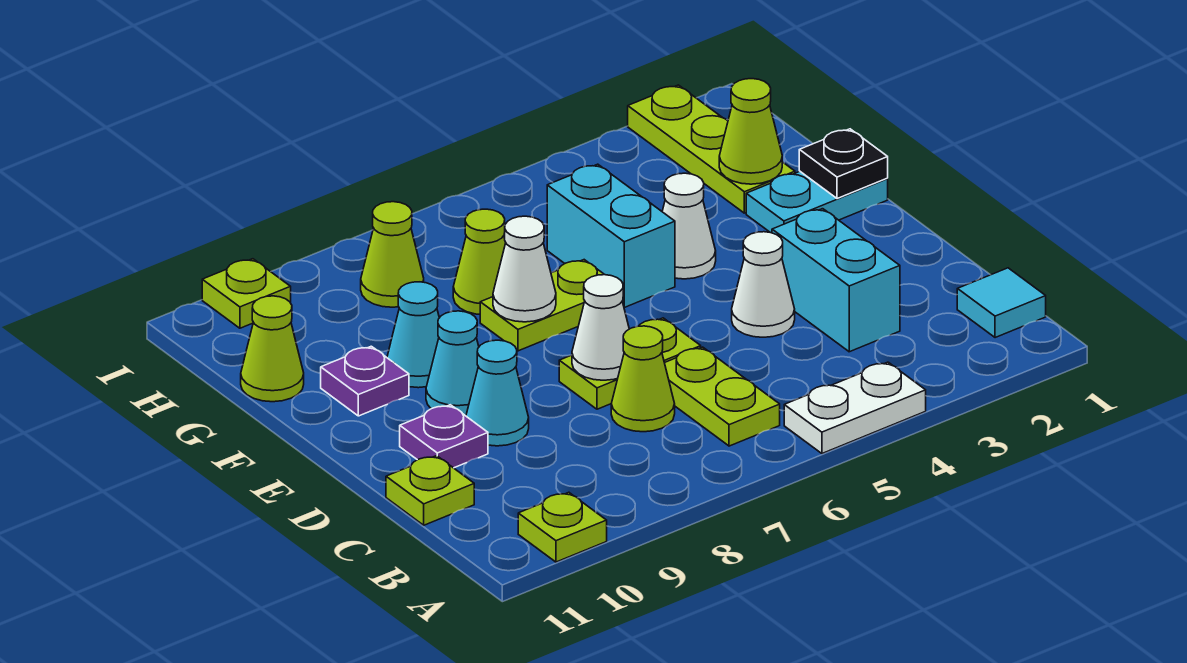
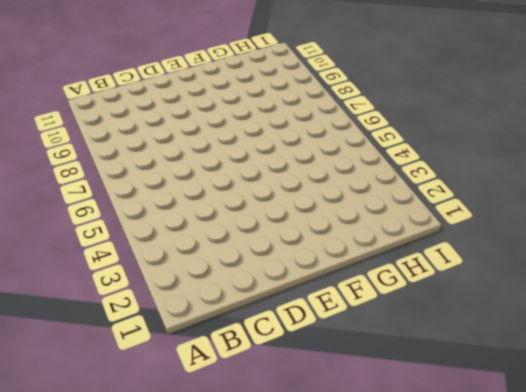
none -> white plate A4:A5 level 1
none -> lime plate A10 level 1
none -> cyan tile B1 level 1

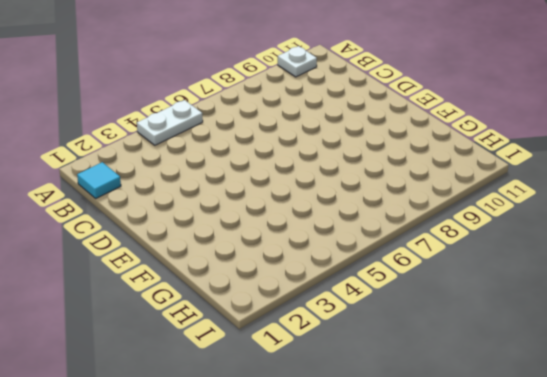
white plate A10 level 1 -> lime plate A10 level 1
none -> lime plate B6:C6 level 1
none -> cyan brick C3:D3 level 1
none -> lime cone C7 level 1

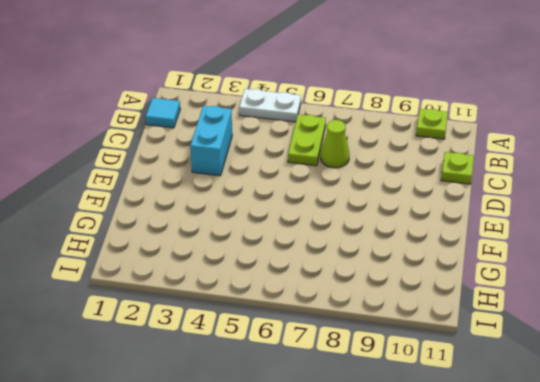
none -> white cone D4 level 1
none -> lime plate D6:D7 level 1
none -> cyan cone D9 level 1

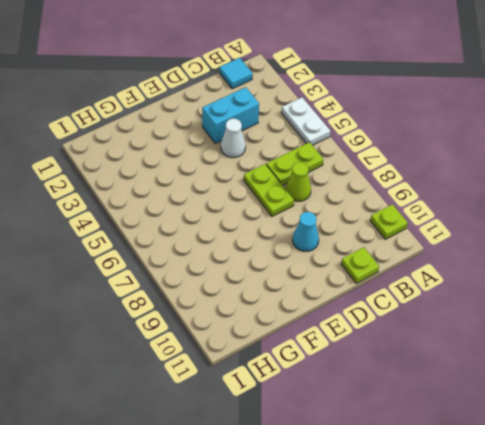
none -> purple plate D10 level 1
none -> cyan cone E9 level 1
none -> cyan plate F1:F2 level 1

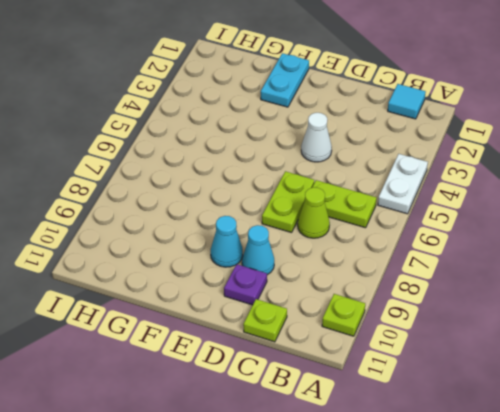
none -> cyan brick C3:D3 level 1
none -> white cone F4 level 1
none -> cyan brick F5:G5 level 1

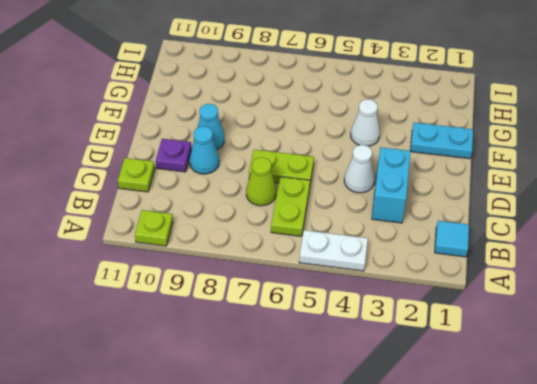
none -> cyan brick F5:G5 level 1
none -> lime plate F6:F7 level 1
none -> cyan cone F9 level 1

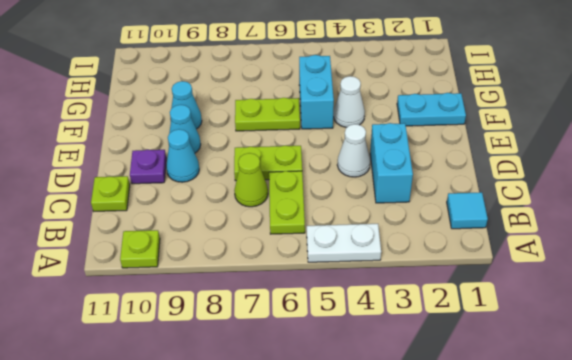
none -> purple plate F10 level 1
none -> lime plate G2:I2 level 1
none -> lime cone G7 level 1

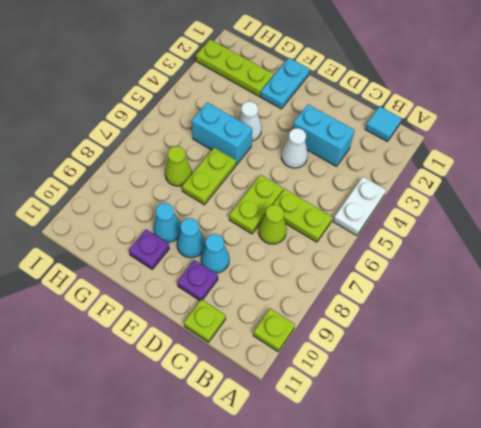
none -> lime cone G11 level 1
none -> lime cone H8 level 1
none -> lime plate I10 level 1

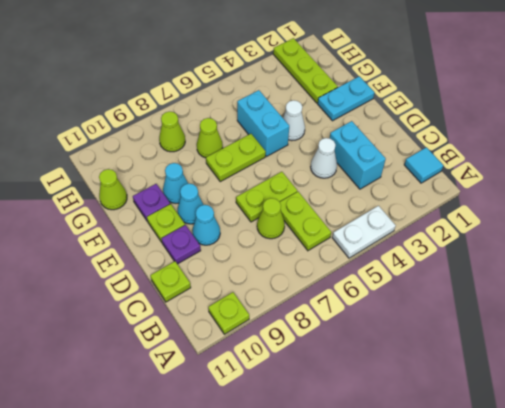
lime plate E10 level 1 -> lime plate I10 level 1
none -> white cone D7 level 2
none -> black plate F1 level 2
none -> white cone F7 level 2

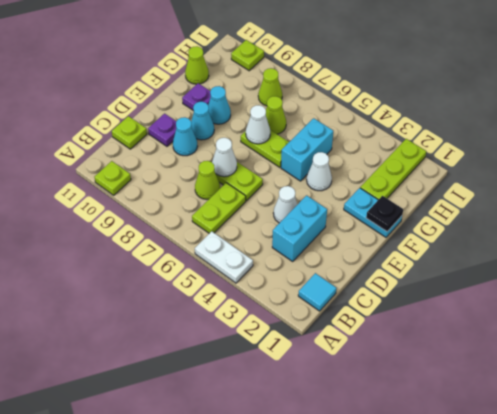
none -> lime cone G2 level 2

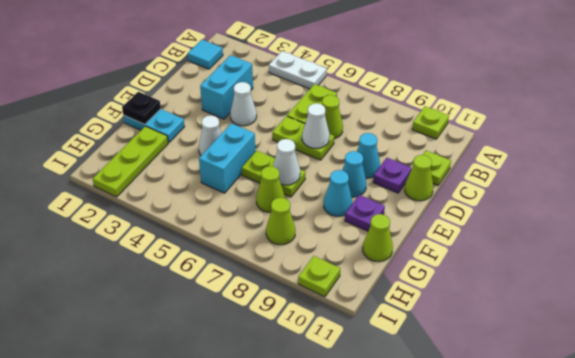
lime cone D11 level 1 -> lime cone G2 level 2

